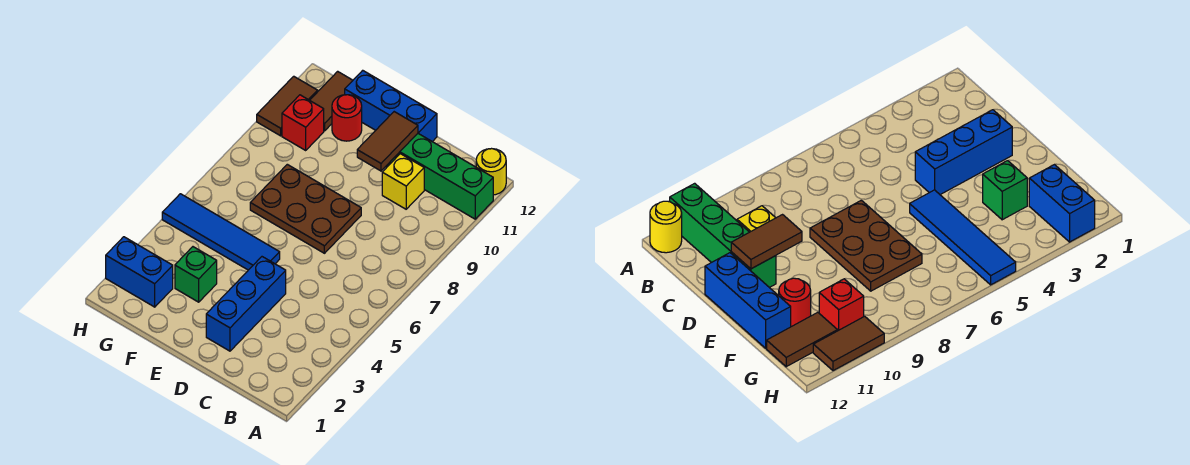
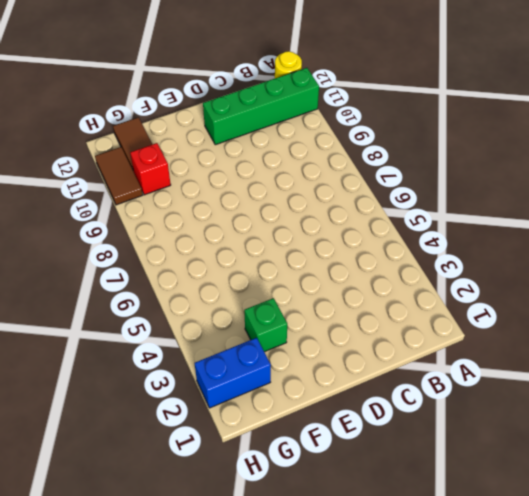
none -> yellow brick C10 level 1
none -> blue brick D2:D4 level 1
none -> brown plate D7:F8 level 1

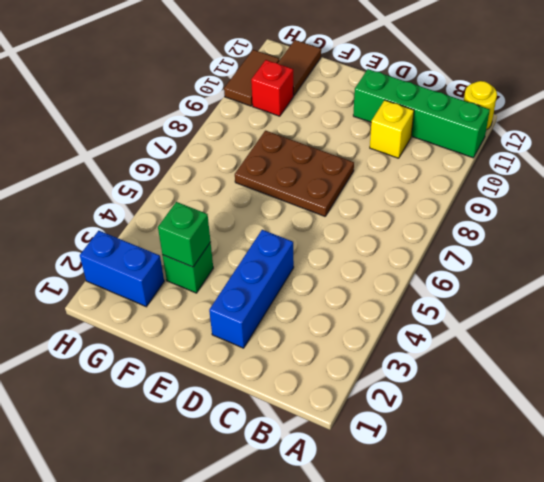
green brick F3 level 2 -> none
none -> blue brick D12:F12 level 1
none -> blue tile E5:H5 level 1
none -> red round brick F11 level 1

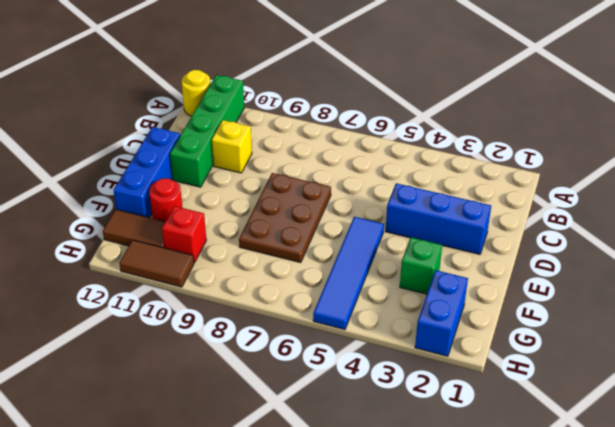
none -> brown tile D10:D11 level 2

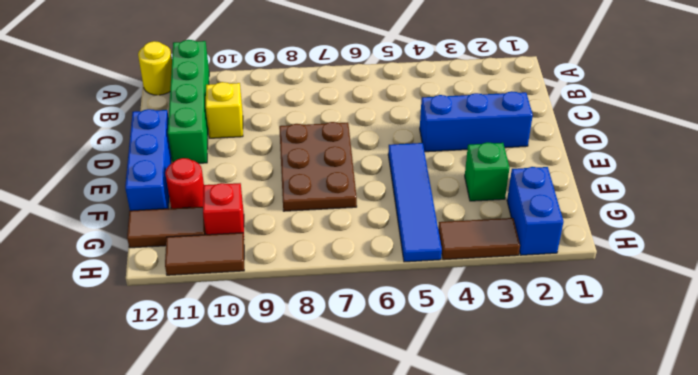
brown tile H3:H4 level 1 -> brown tile D10:D11 level 2

